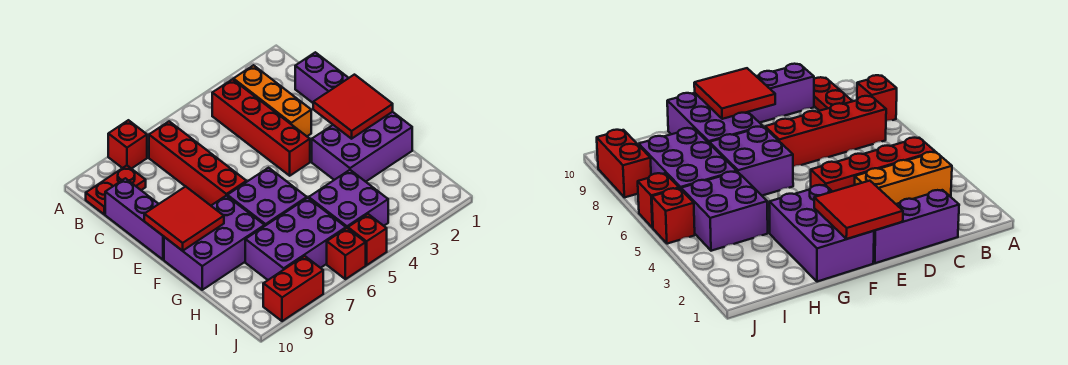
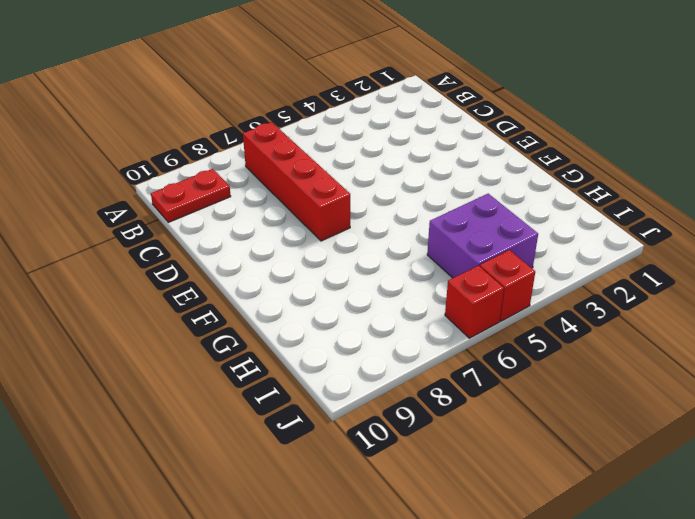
none -> red brick A8 level 1
none -> orange brick B3:D3 level 1
none -> red brick B4:E4 level 1

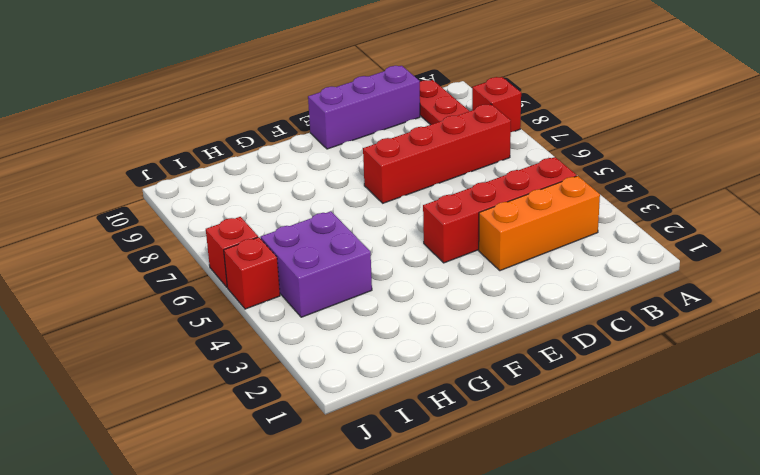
none -> purple brick C1:E1 level 1
none -> purple brick F1:G3 level 1
none -> purple brick F6:G7 level 1

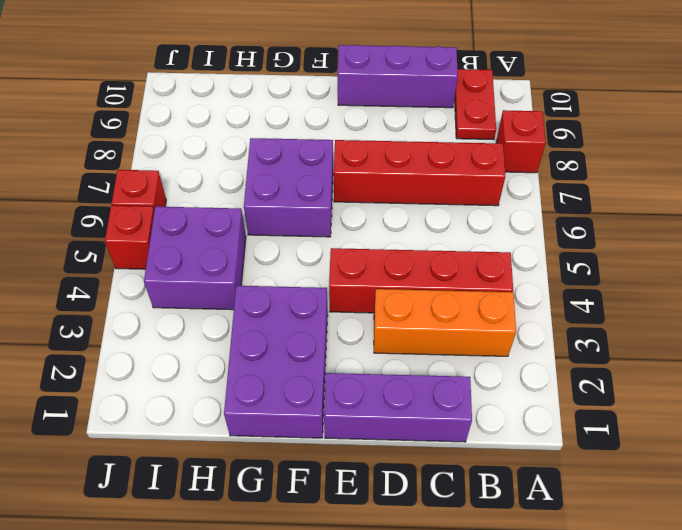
none -> purple brick F8:G10 level 1
none -> purple brick H6:I8 level 1
none -> red brick J8:J9 level 1

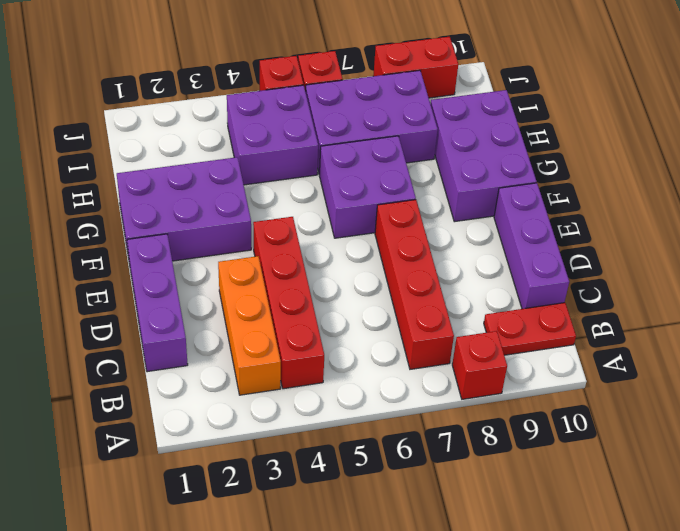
purple brick F9:H10 level 1 -> purple brick F8:G10 level 1
none -> red tile E1:F2 level 2
none -> red tile E9:F10 level 2

